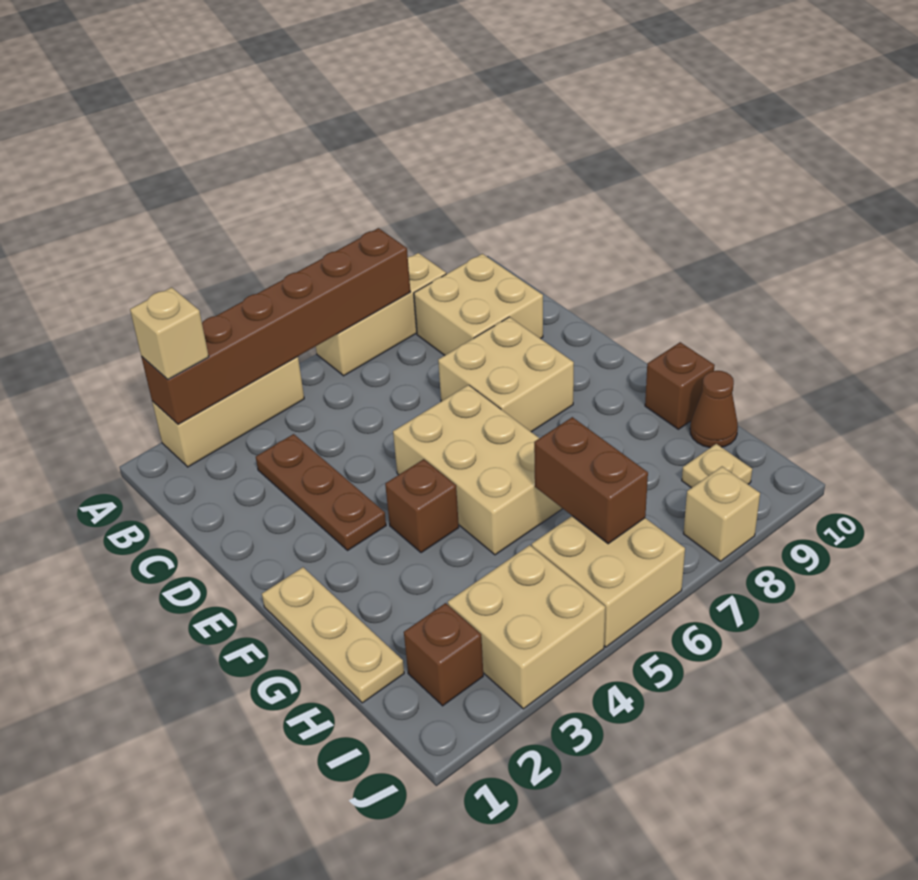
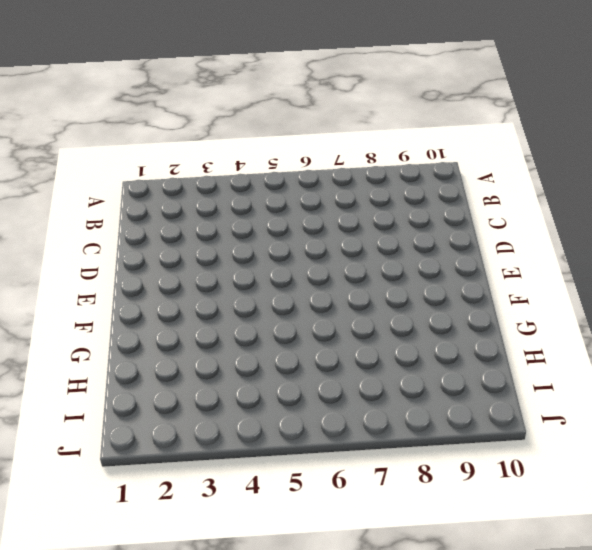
none -> tan brick A2:A4 level 1
none -> tan brick A6:A8 level 1
none -> tan brick B8:C9 level 1

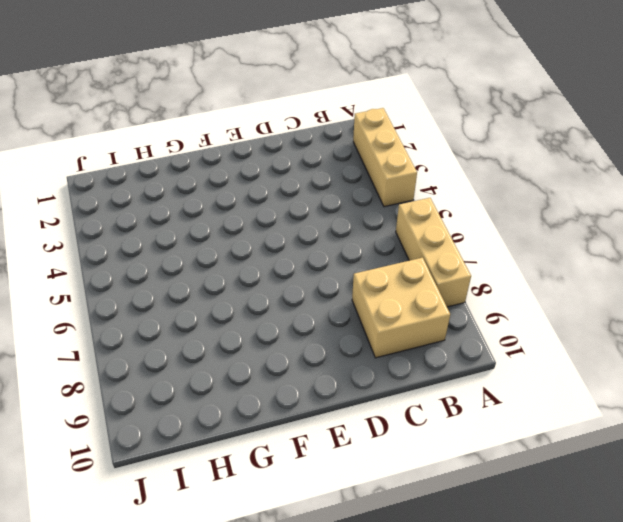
none -> brown plate C3:E3 level 1
none -> tan brick D7:E8 level 1
none -> tan brick E5:G6 level 1

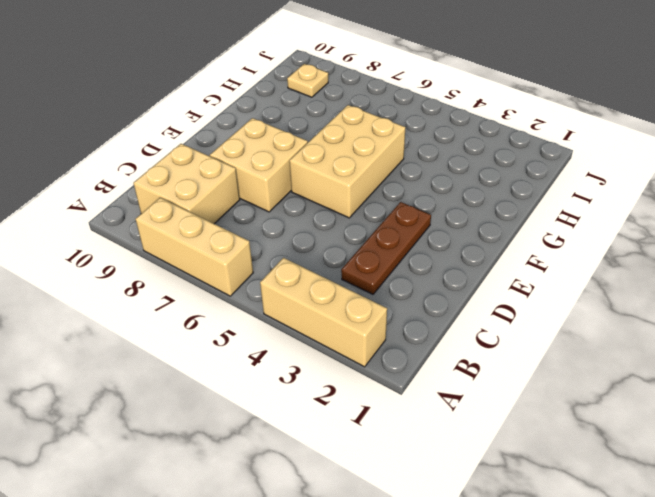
none -> tan plate F1:H1 level 1
none -> brown brick F4 level 1
none -> brown brick G10 level 1

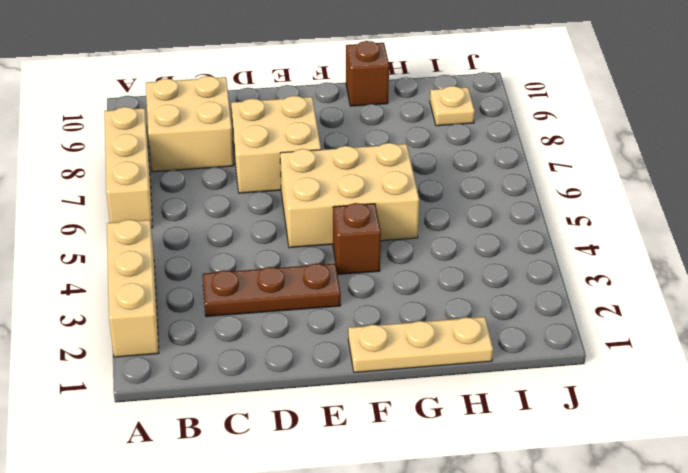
none -> brown cone H10 level 1
none -> brown brick I2 level 1
none -> tan brick I3:J4 level 1

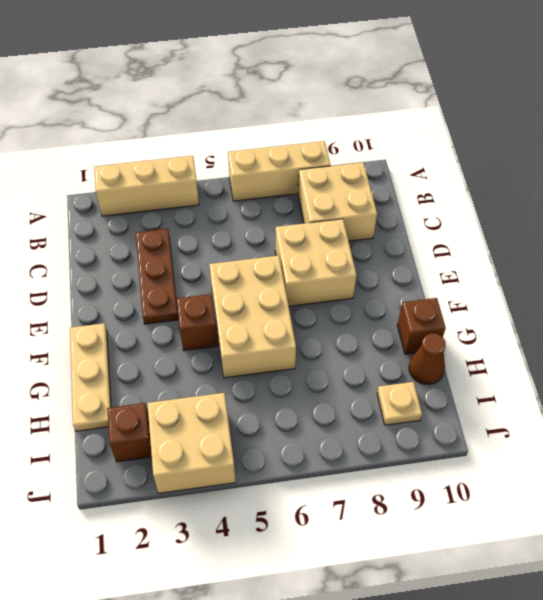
none -> tan brick I5:J6 level 1
none -> tan brick J8 level 1
none -> brown brick A2:A7 level 2

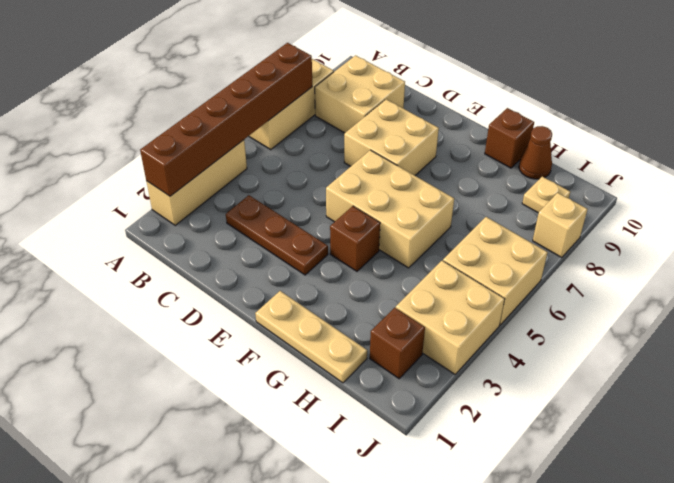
none -> brown brick H6:I6 level 2
none -> tan brick A2 level 3

